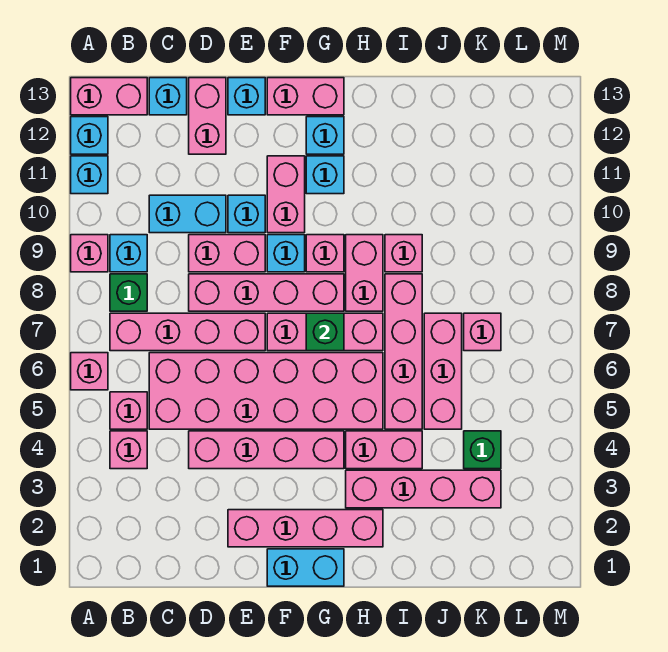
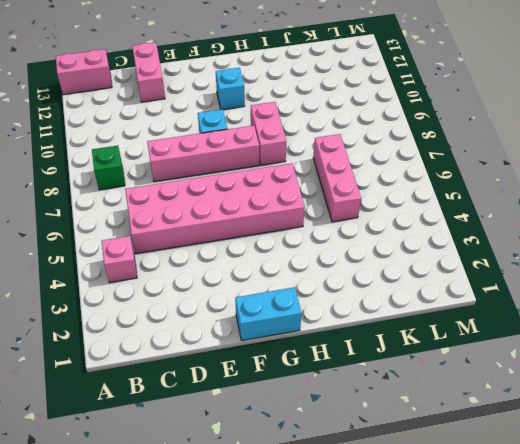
none -> pink brick A6 level 1
none -> pink brick A9 level 1
none -> cyan brick A11 level 1
none -> cyan brick A12 level 1

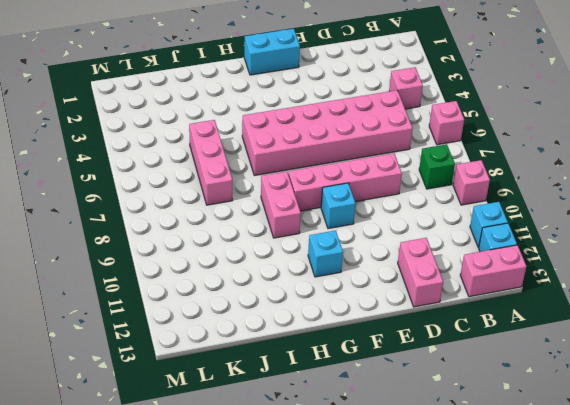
none -> pink brick B5 level 1
none -> pink brick B7:E7 level 1
none -> cyan brick B9 level 1
none -> cyan brick C10:D10 level 1

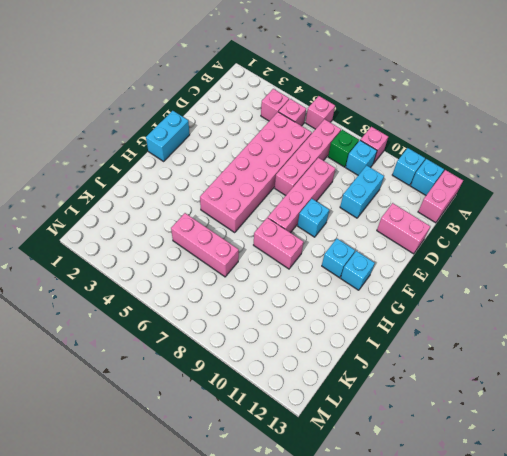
none -> cyan brick C13 level 1
none -> pink brick D4:G4 level 1
none -> pink brick D9:E9 level 1
none -> pink brick E2:H2 level 1

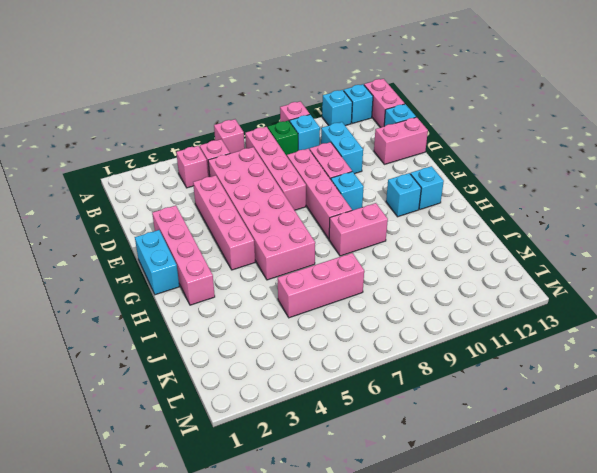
none -> cyan brick E10 level 1
none -> cyan brick E13 level 1
none -> pink brick F7:H7 level 1
none -> pink brick F10:F11 level 1

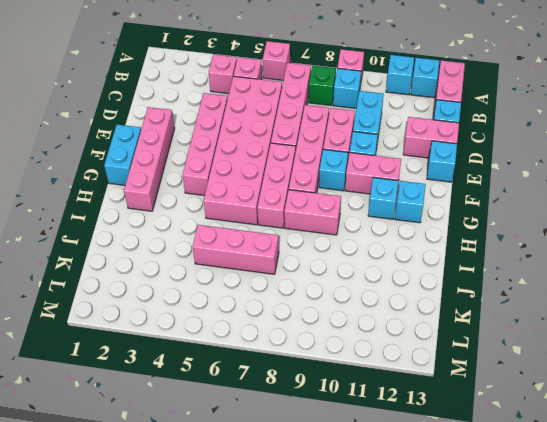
none -> pink brick F13:G13 level 1
none -> pink brick G9 level 1
none -> pink brick H3:K3 level 1
none -> pink brick H4:I4 level 1

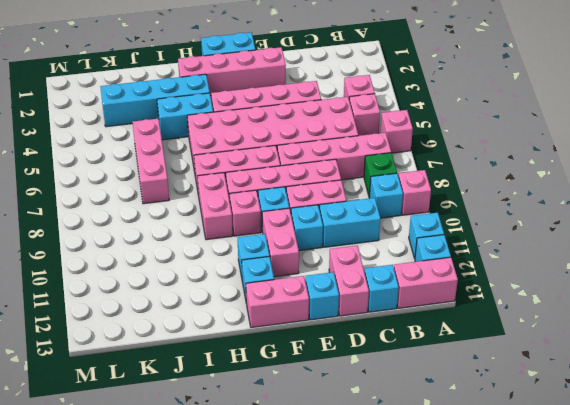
cyan brick H3:K3 level 1 -> pink brick H3:K3 level 1
cyan brick H4:I4 level 1 -> pink brick H4:I4 level 1
none -> pink brick I5:I8 level 1
none -> pink brick I9 level 1
none -> green brick K4 level 1
none -> pink brick K7 level 1

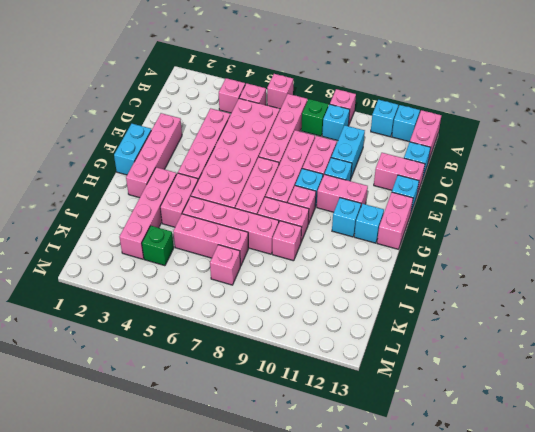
none -> green brick G7 level 2

